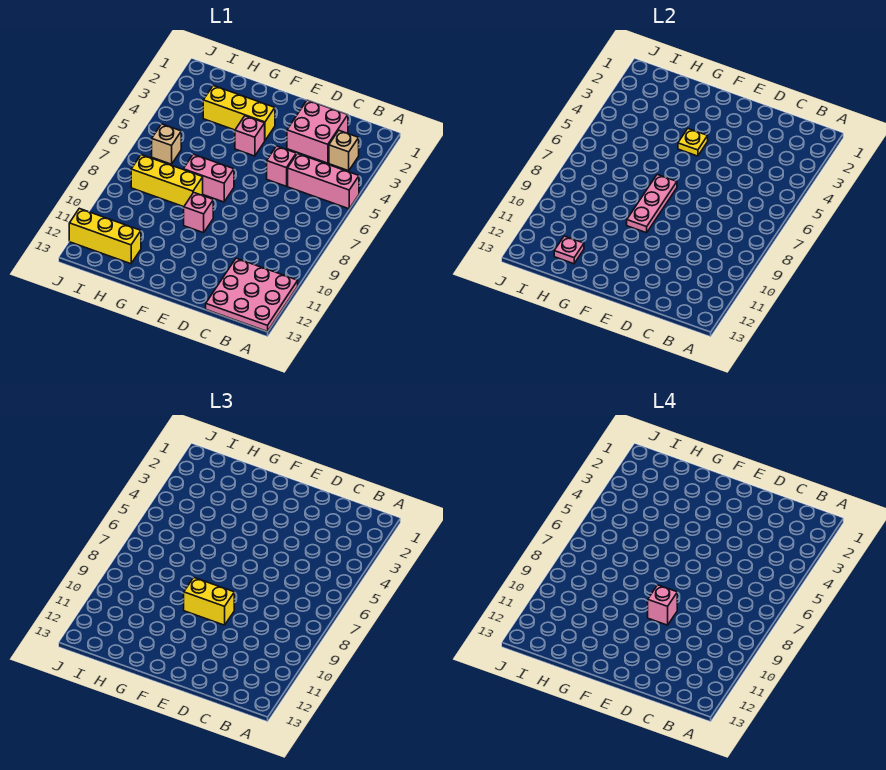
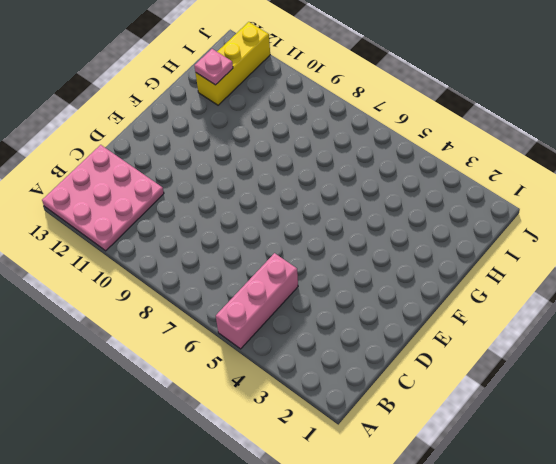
none -> tan brick B3 level 1
none -> pink brick C2:D3 level 1
none -> pink brick D5 level 1

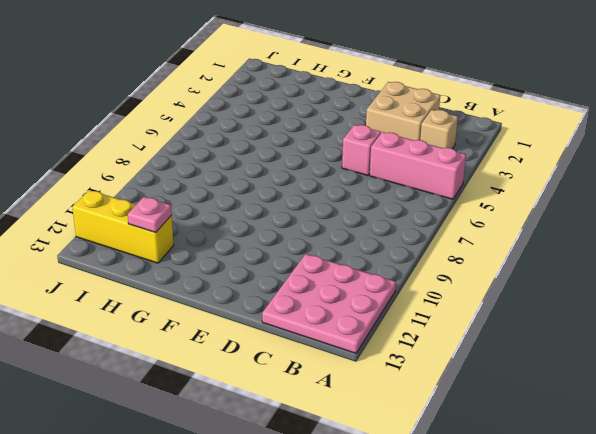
tan brick C2:D3 level 1 -> pink brick C2:D3 level 1
none -> yellow brick F3:H3 level 1
none -> pink brick F4 level 1
none -> pink brick F7:G7 level 1

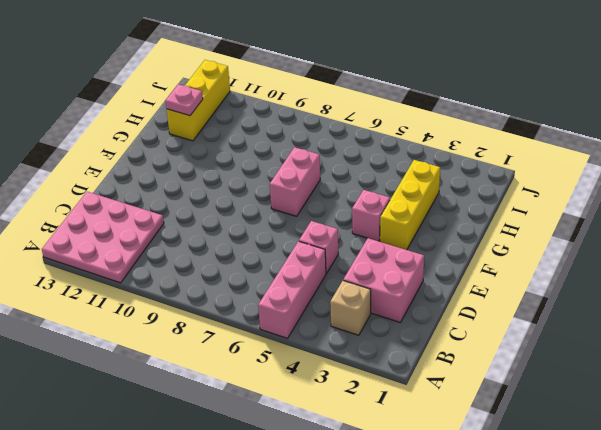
none -> pink brick F9 level 1
none -> yellow brick G8:I8 level 1
none -> tan brick I6 level 1

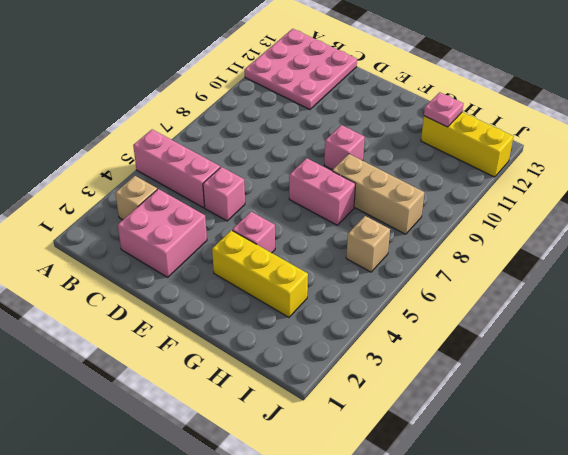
tan brick G8:I8 level 1 -> yellow brick G8:I8 level 1
none -> yellow plate F4 level 2
none -> pink plate F7:F9 level 2
none -> yellow brick E9:F9 level 3

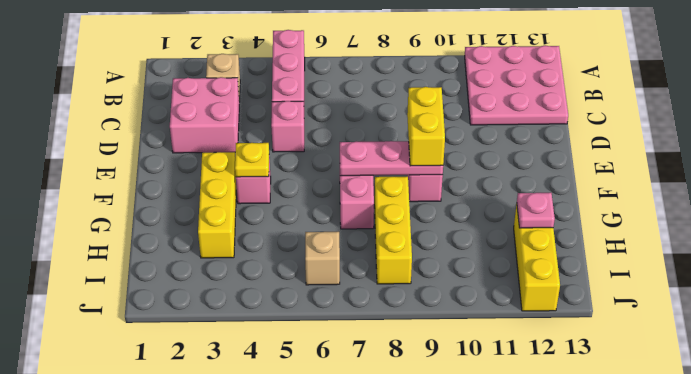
none -> pink brick E9 level 4

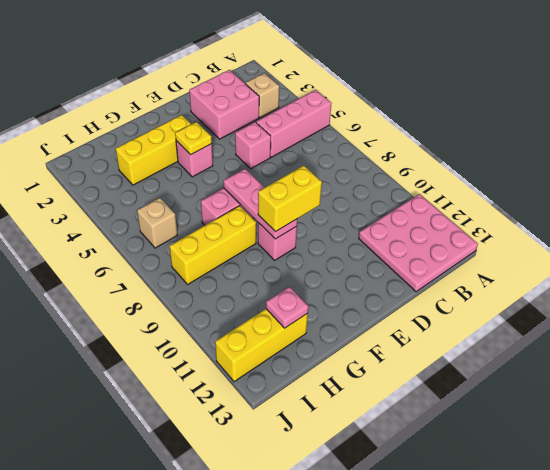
none -> pink brick E9 level 4

